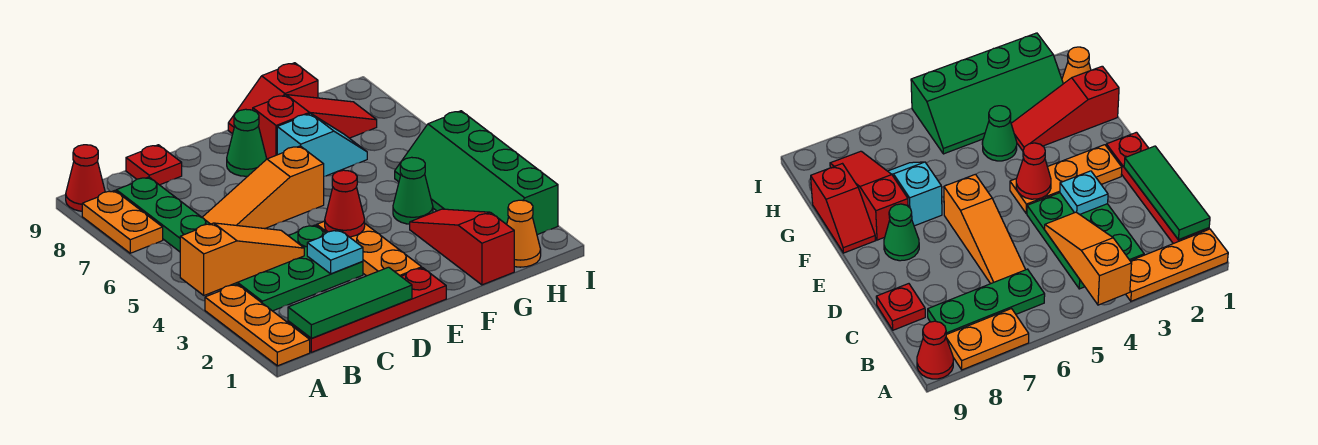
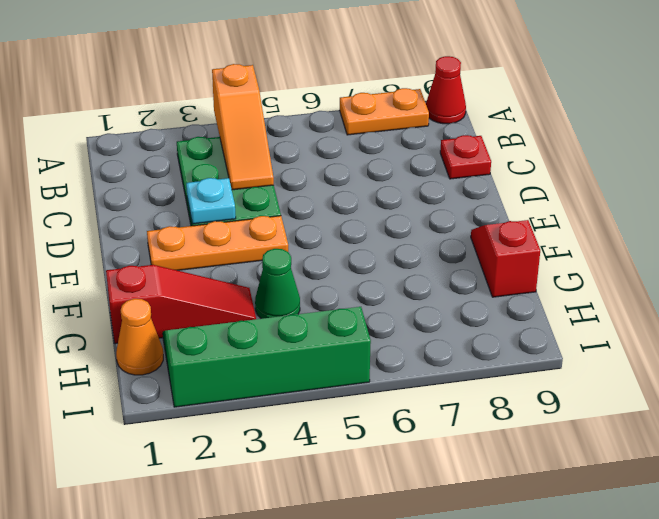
none -> orange plate A1:A3 level 1
none -> red plate B1:E1 level 1
none -> green plate B6:B8 level 1

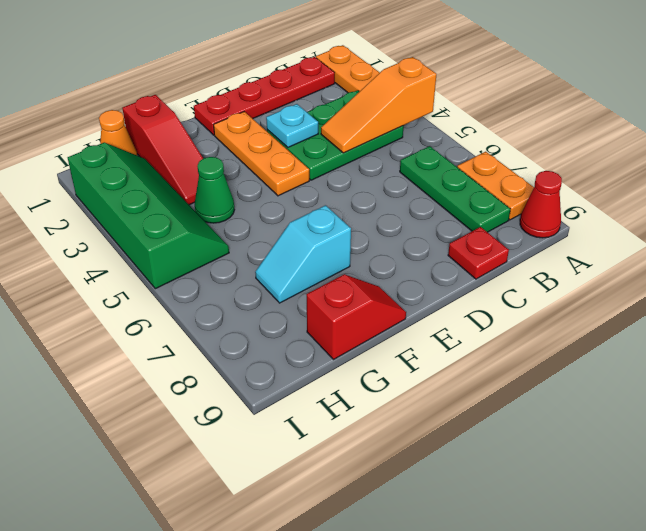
none -> orange slope C6:E6 level 1 top E
none -> green cone E8 level 1
none -> red slope F8:H8 level 1 top F

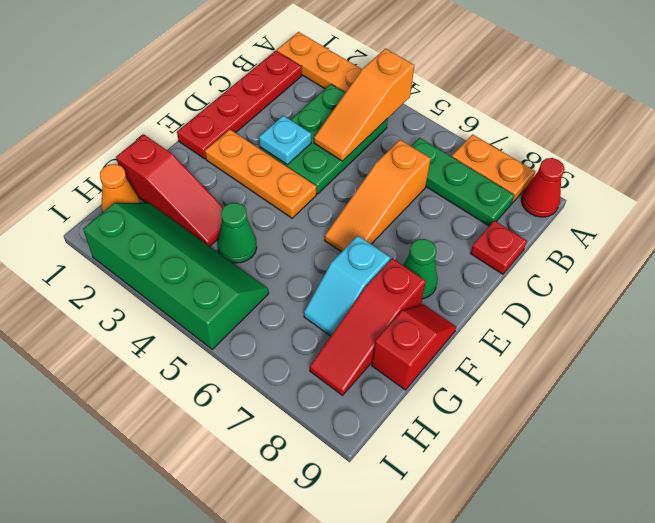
orange slope C6:E6 level 1 top C -> orange slope C6:E6 level 1 top E
none -> green tile B1:D1 level 2
none -> red cone E4 level 2

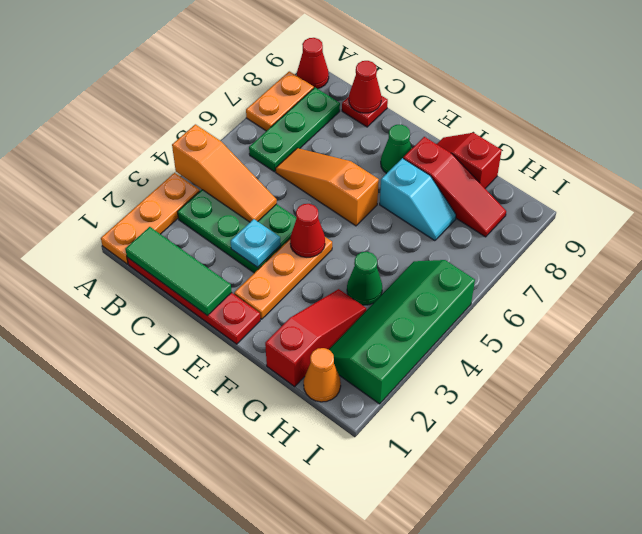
red cone C9 level 2 -> none

